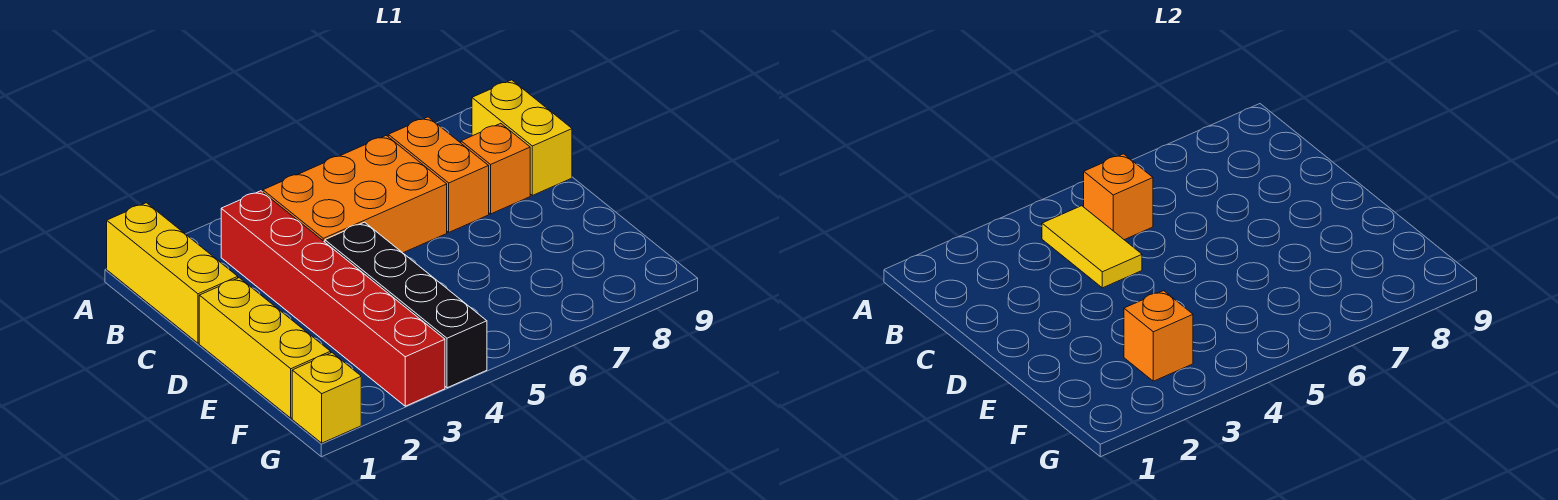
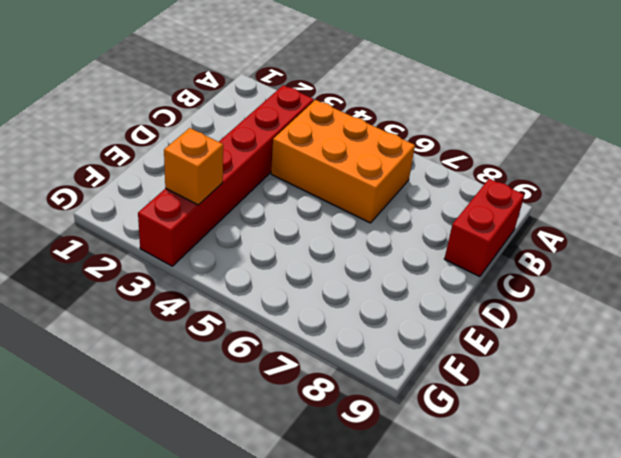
red brick B9:C9 level 1 -> yellow brick B9:C9 level 1
none -> yellow brick A1:C1 level 1
none -> orange brick B7:C7 level 1
none -> orange brick C8 level 1

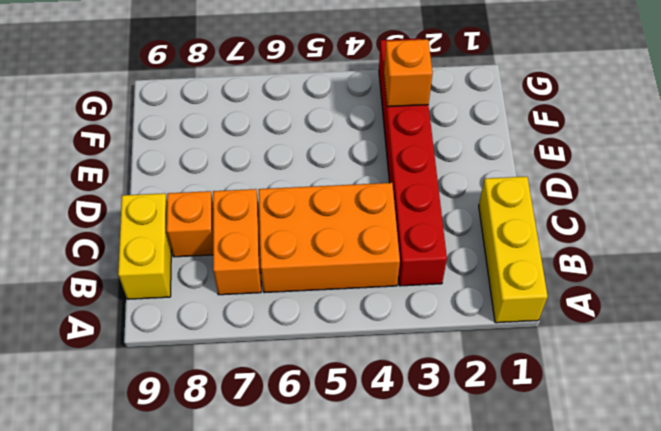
none -> yellow brick D1:F1 level 1
none -> black brick D4:G4 level 1
none -> yellow brick G1 level 1

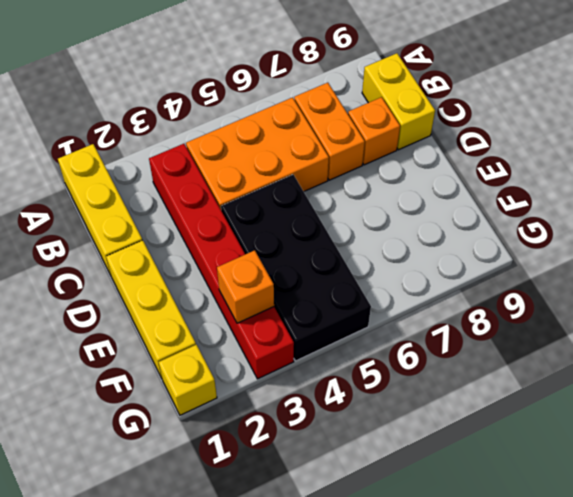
black brick D4:G5 level 1 -> black brick D4:G4 level 1
none -> yellow tile B4:C4 level 2
none -> orange brick B5 level 2

